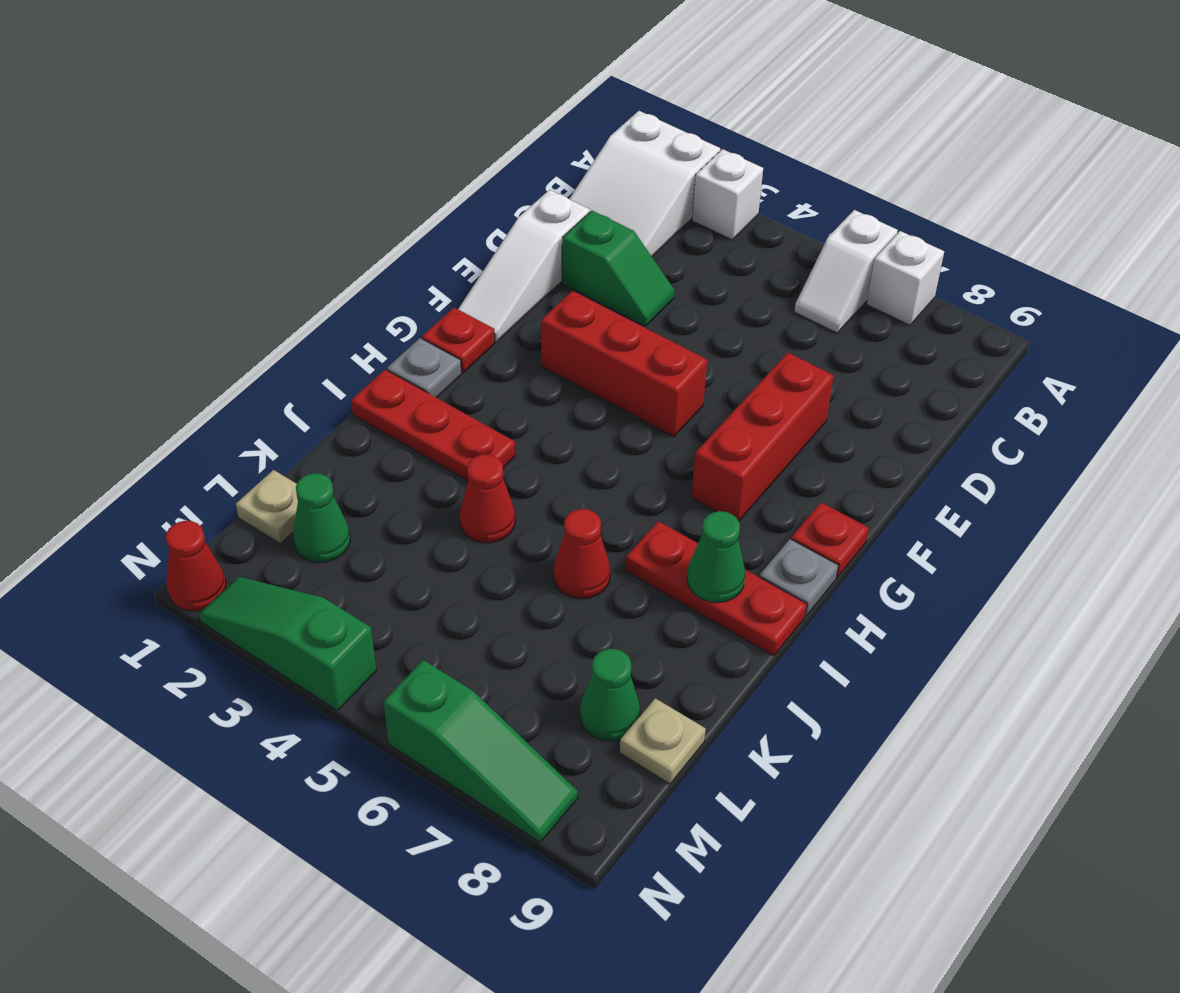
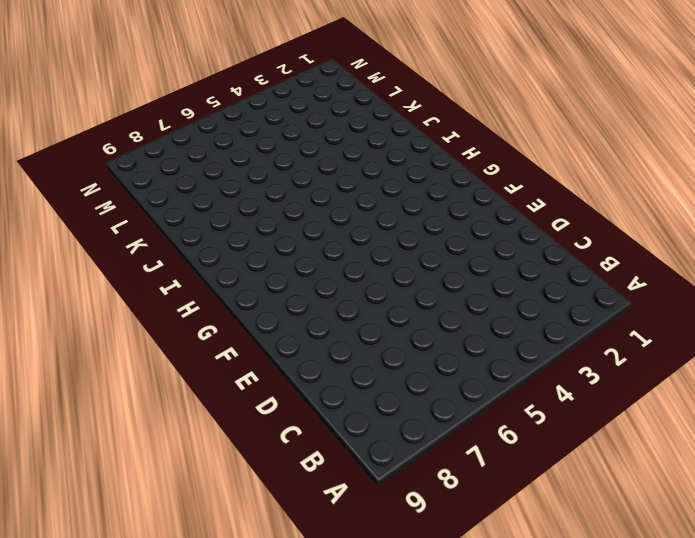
none -> white slope A1:C2 level 1 top A
none -> white brick A3 level 1
none -> white slope A6:B6 level 1 top A

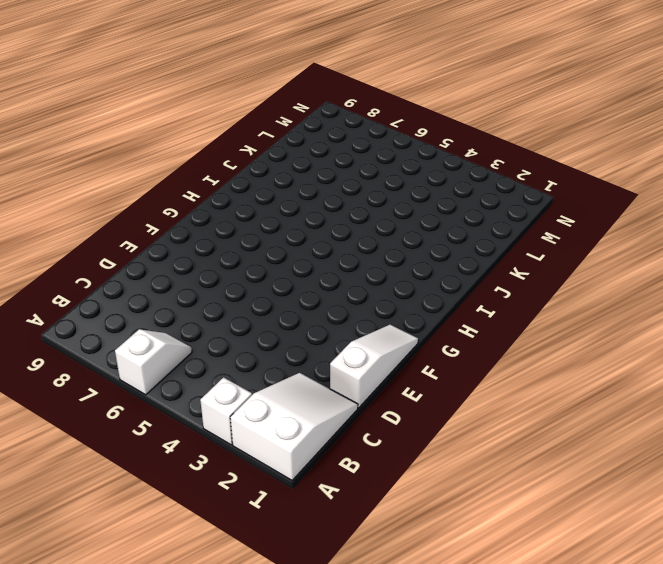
none -> white brick A7 level 1
none -> green slope D2:D3 level 1 top 2
none -> red brick E7:G7 level 1

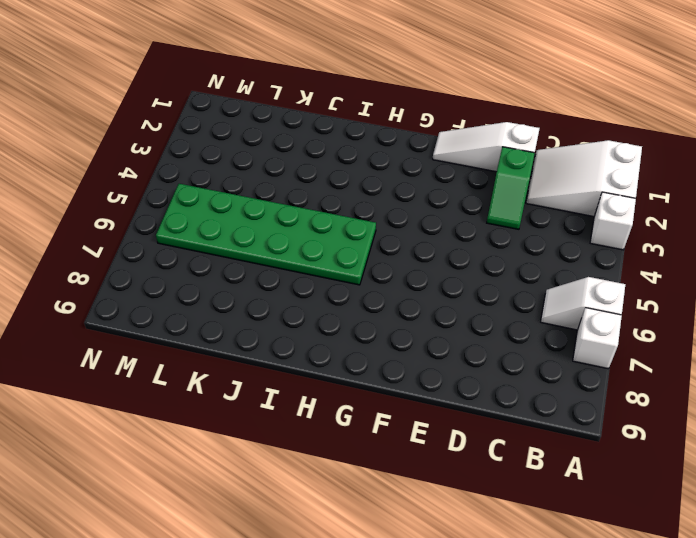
green plate H5:M6 level 1 -> red cone J6 level 1
none -> red brick E7:G7 level 1
none -> red brick F3:F5 level 1
none -> red plate G1 level 1

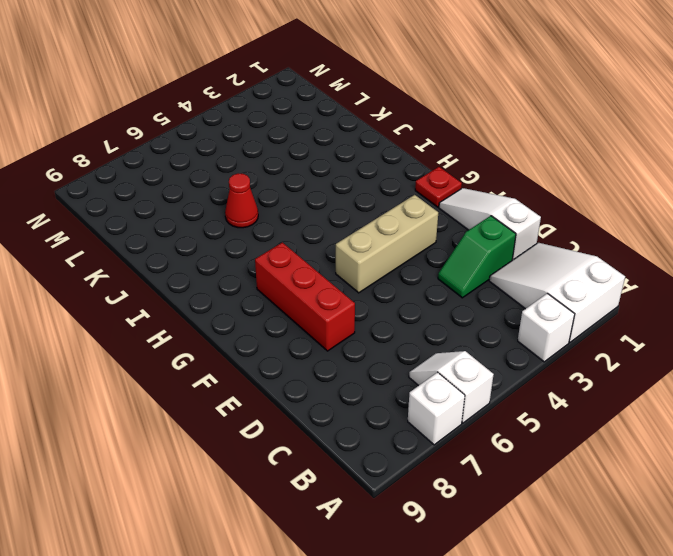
tan brick F3:F5 level 1 -> red brick F3:F5 level 1
none -> red plate G9 level 1
none -> grey plate H1 level 1
none -> grey plate H9 level 1

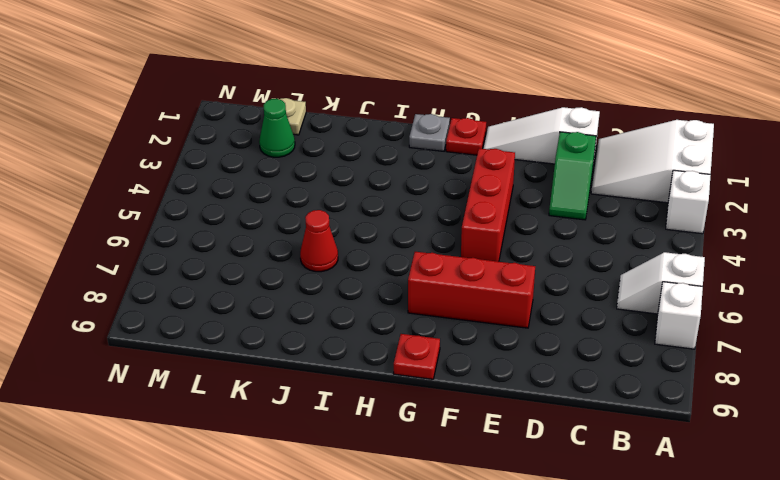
none -> grey plate H9 level 1
none -> red plate I1:I3 level 1
none -> red plate I7:I9 level 1

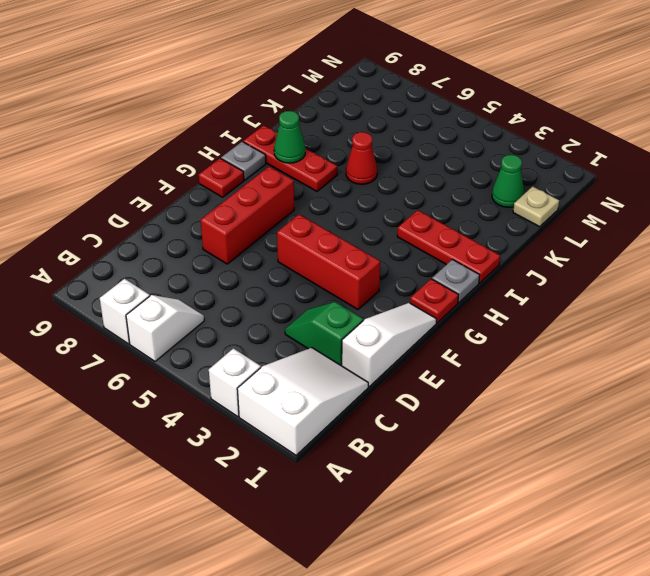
none -> red cone J4 level 1
none -> green cone L8 level 1
none -> tan plate L9 level 1

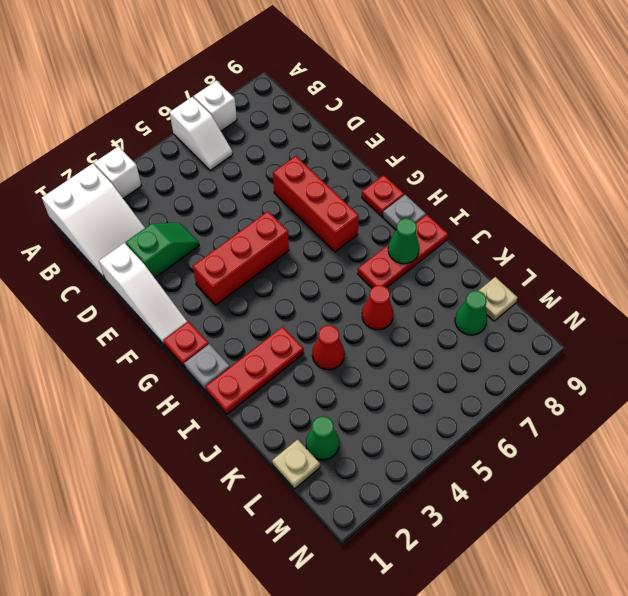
none -> red cone N1 level 1
none -> green slope N2:N4 level 1 top 4
none -> green slope N6:N8 level 1 top 6

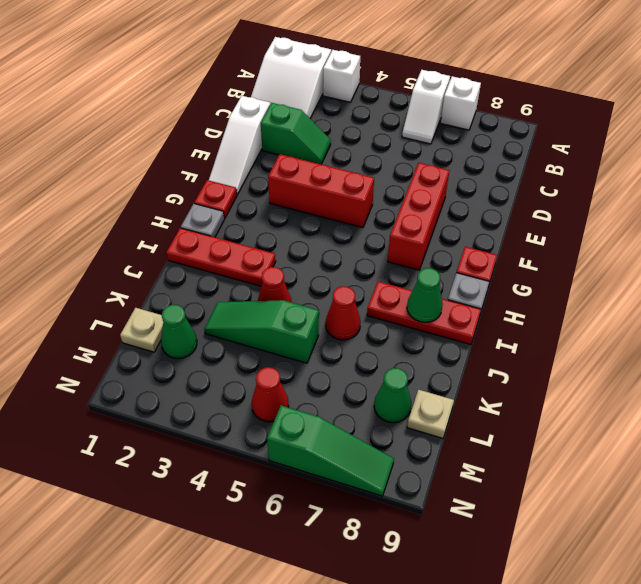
green slope K3:K5 level 1 top 5 -> green slope N2:N4 level 1 top 4
red cone M5 level 1 -> red cone N1 level 1

